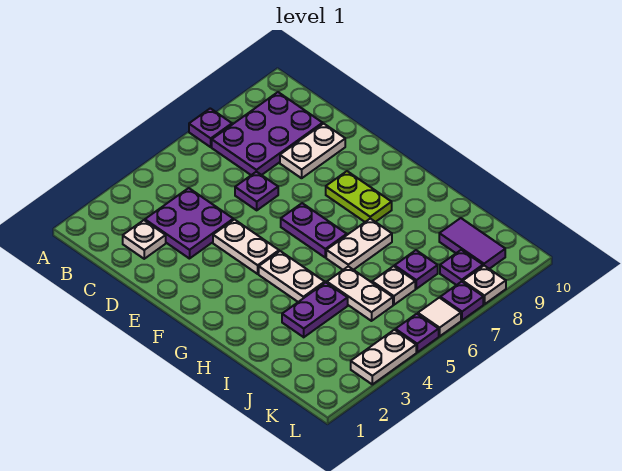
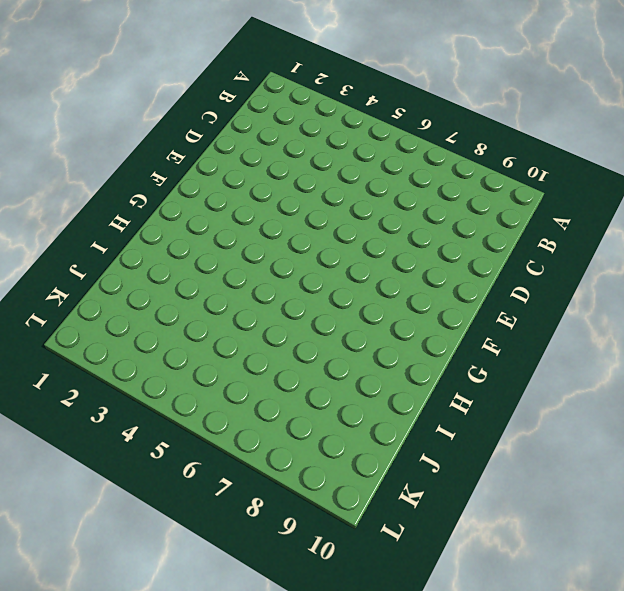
none -> purple plate A7 level 1
none -> purple plate B7:C9 level 1
none -> white plate C2 level 1

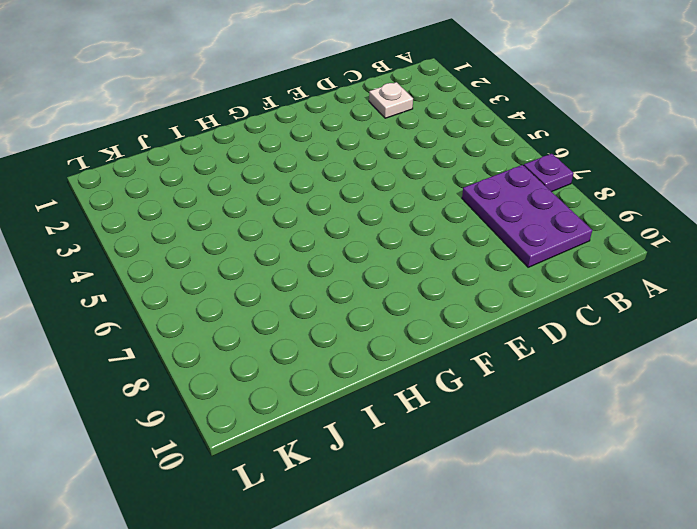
none -> purple plate C3:D4 level 1
none -> purple plate D6 level 1
none -> white plate D8:D9 level 1

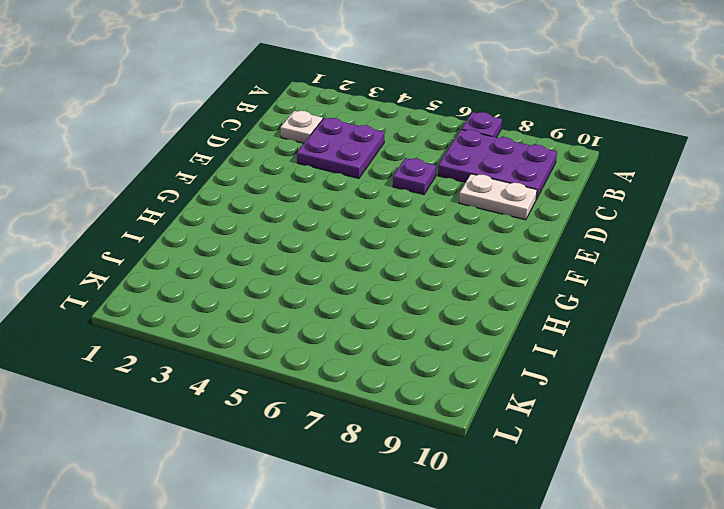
none -> white plate E4:F4 level 1
none -> purple plate F6:G6 level 1
none -> lime plate F8:G8 level 1

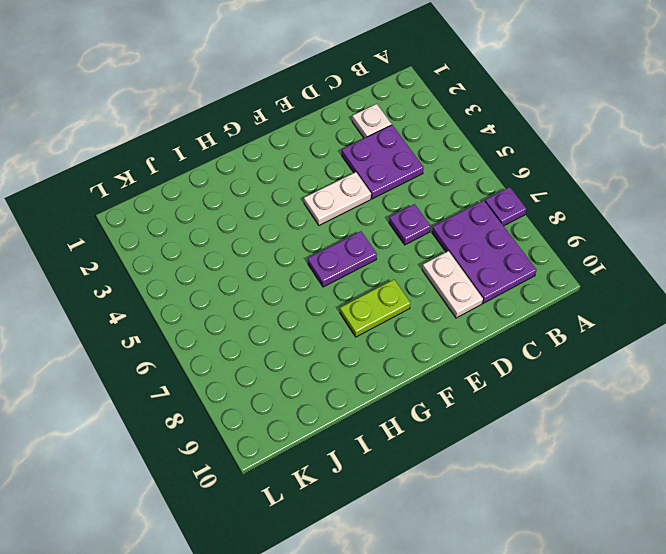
none -> white plate G4:H4 level 1
none -> white plate H6:H7 level 1
none -> purple plate I3:I4 level 1

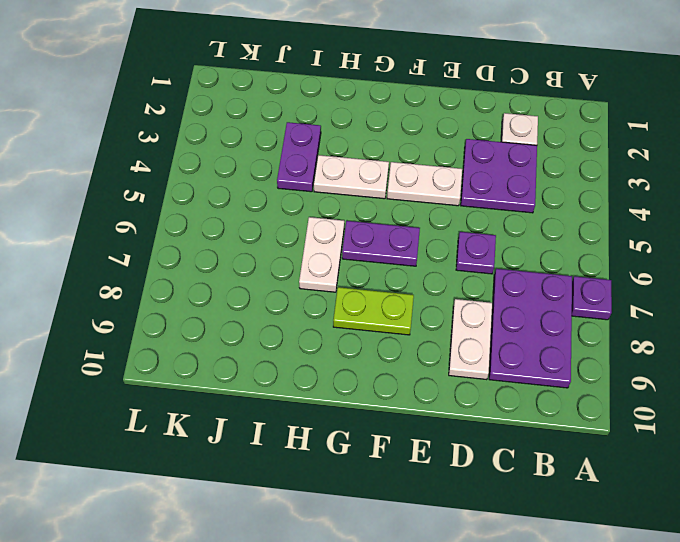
none -> white plate I5:J5 level 1
none -> white plate J6 level 1
none -> purple plate J7 level 1

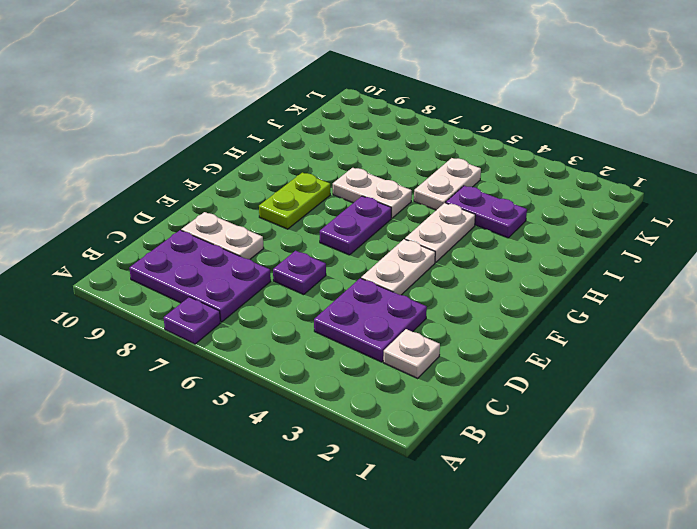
none -> white plate J6 level 1
none -> purple plate J7 level 1
none -> purple tile J9:K9 level 1

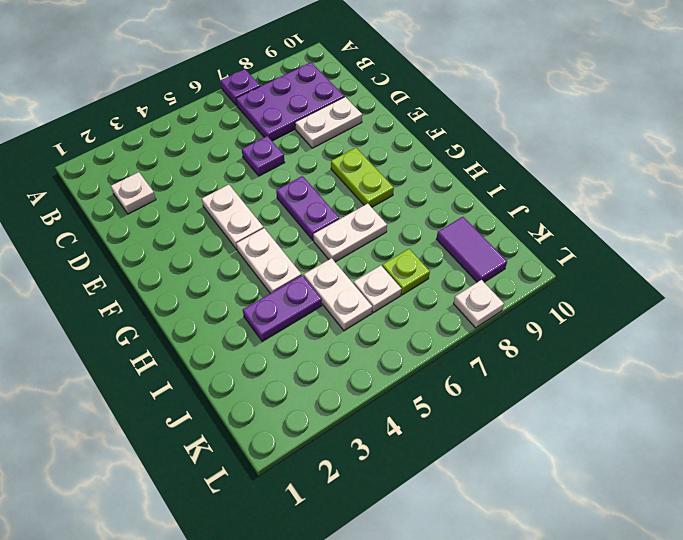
lime plate J7 level 1 -> purple plate J7 level 1
none -> purple plate C3:D4 level 1
none -> purple plate K8 level 1
none -> white plate L3:L4 level 1

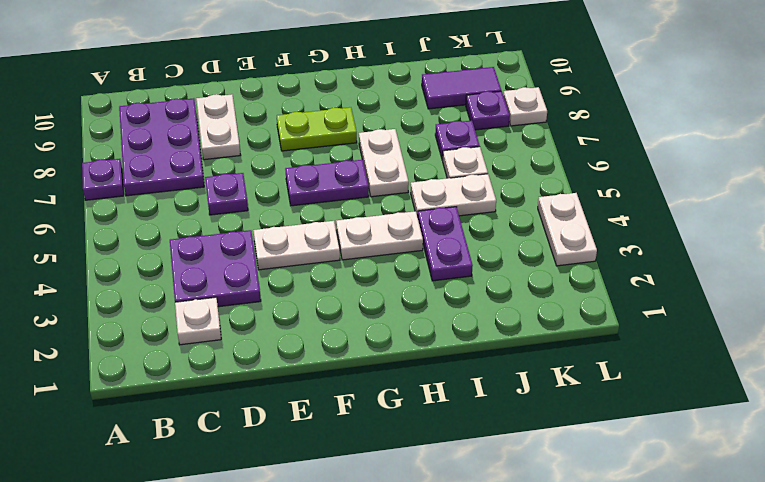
none -> purple plate L5 level 1
none -> white tile L6 level 1
none -> purple plate L7 level 1

